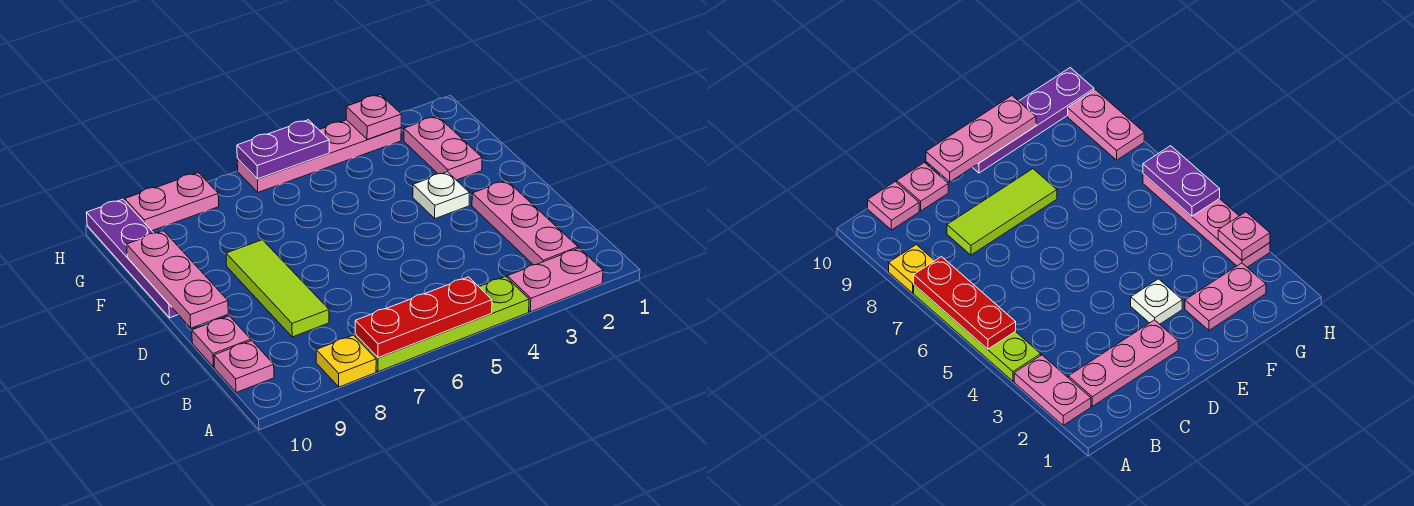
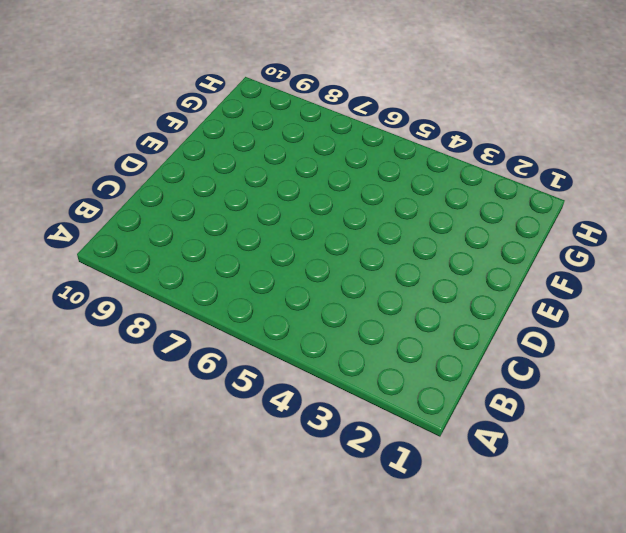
none -> pink plate A2:A3 level 1
none -> lime plate A4:A7 level 1
none -> yellow plate A8 level 1

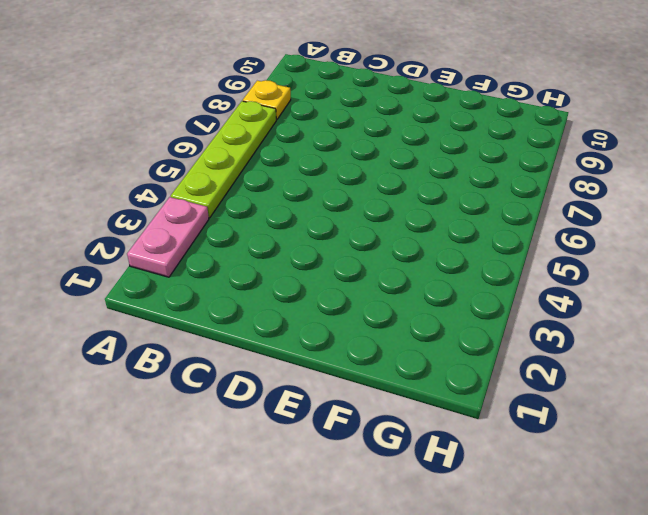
none -> pink plate B2:D2 level 1
none -> pink plate B10 level 1
none -> lime tile C8:E8 level 1

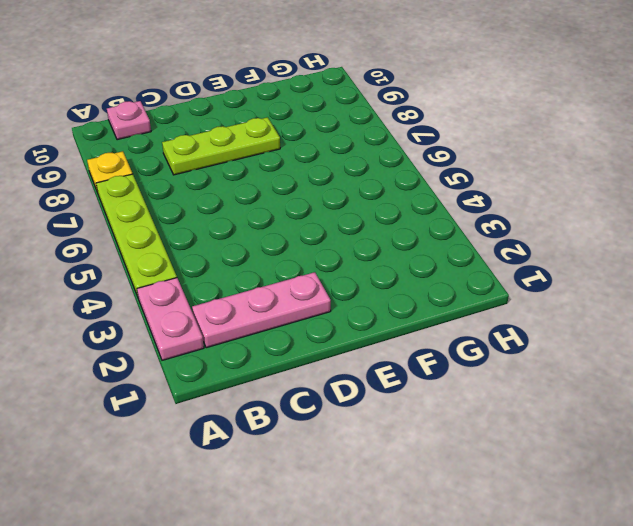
lime plate C8:E8 level 1 -> lime tile C8:E8 level 1
none -> pink plate C10 level 1
none -> white plate E3 level 1
none -> purple plate E10:H10 level 1

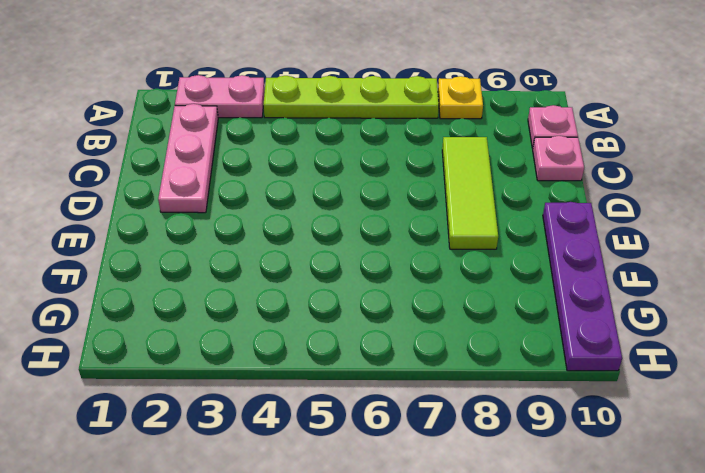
none -> white plate E3 level 1
none -> pink plate F2:G2 level 1
none -> pink plate H3:H6 level 1

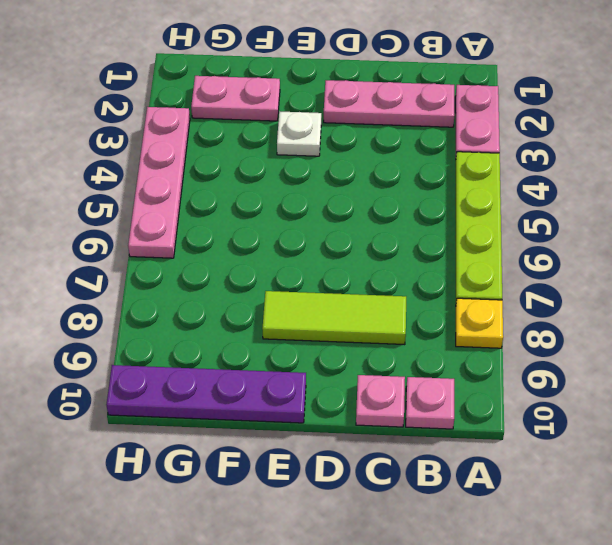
none -> pink plate H8:H9 level 1
none -> red plate A5:A7 level 2
none -> pink plate D10:F10 level 2

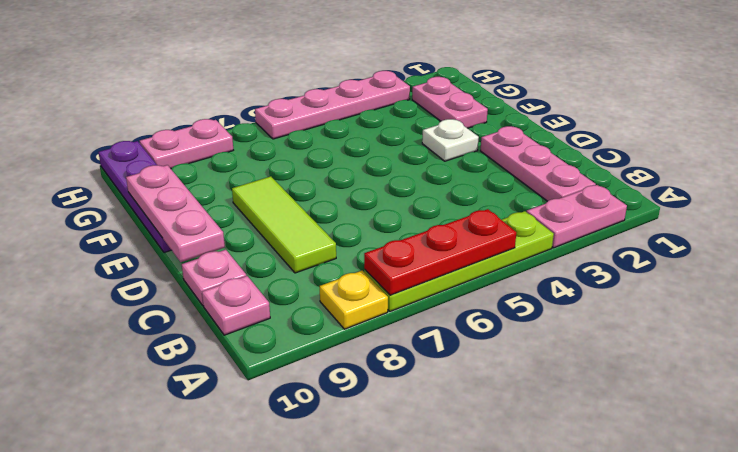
none -> pink plate H3 level 2
none -> purple plate H5:H6 level 2

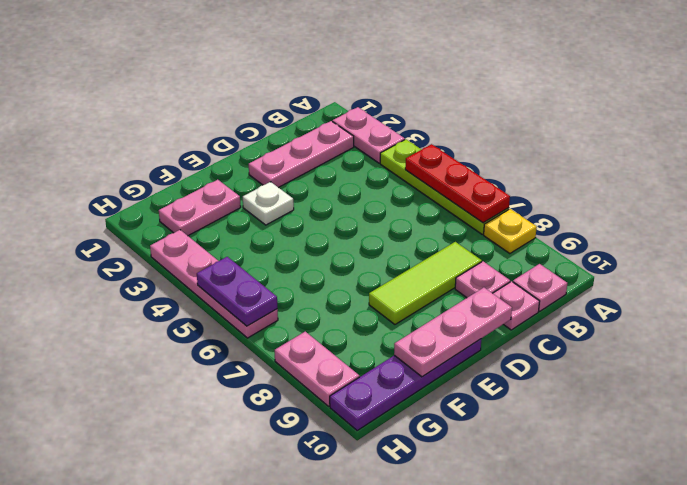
pink plate C9 level 1 -> pink plate H3 level 2

